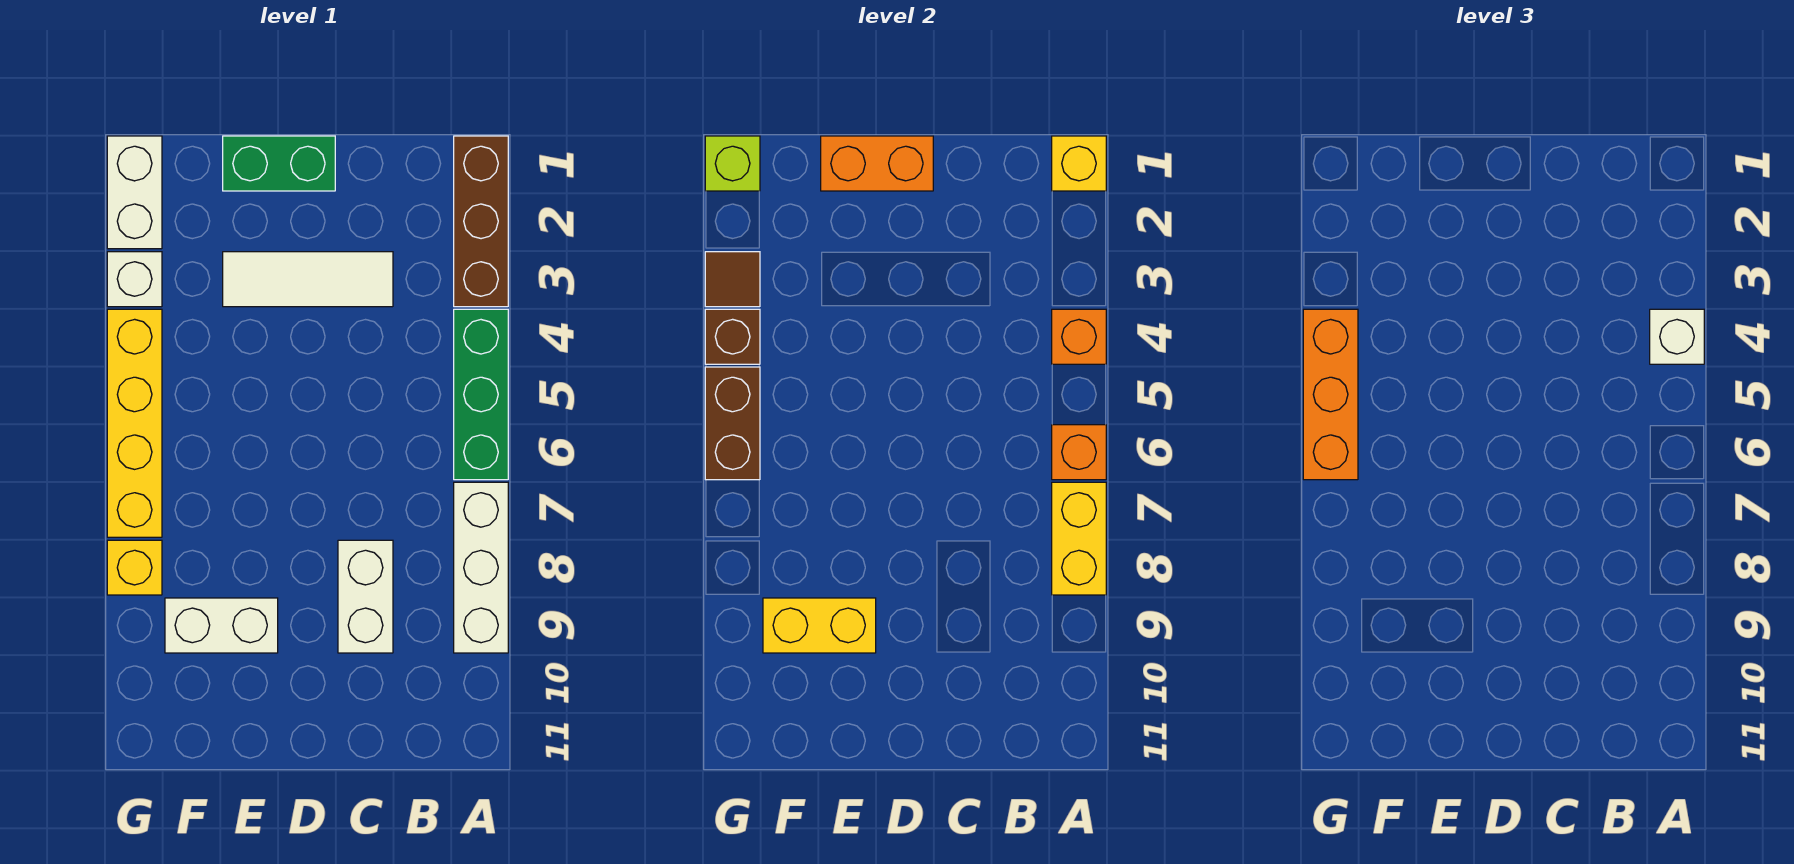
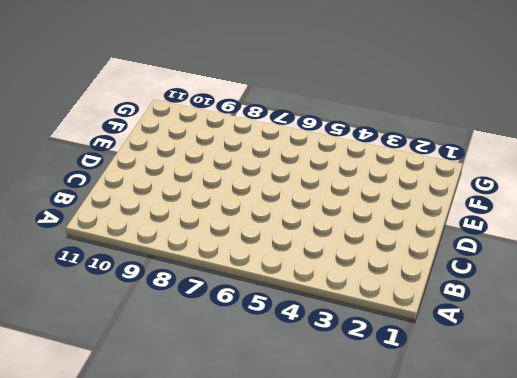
none -> brown brick A1:A3 level 1
none -> green brick A4:A6 level 1
none -> white brick A7:A9 level 1

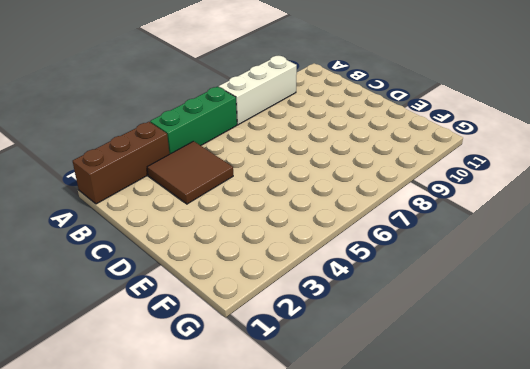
brown tile B3:C4 level 1 -> white tile C3:E3 level 1
none -> white brick C8:C9 level 1
none -> green brick D1:E1 level 1
none -> white brick E9:F9 level 1

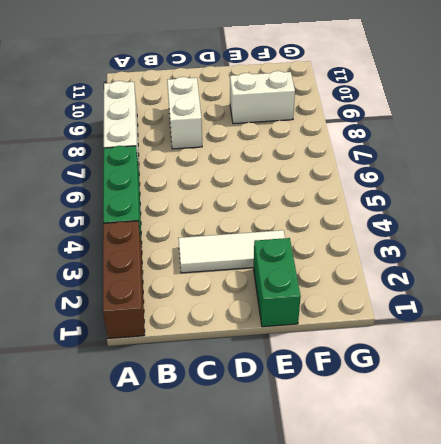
green brick E1:E2 level 1 -> green brick D1:E1 level 1
none -> white brick G1:G2 level 1
none -> white brick G3 level 1
none -> yellow brick G4:G7 level 1

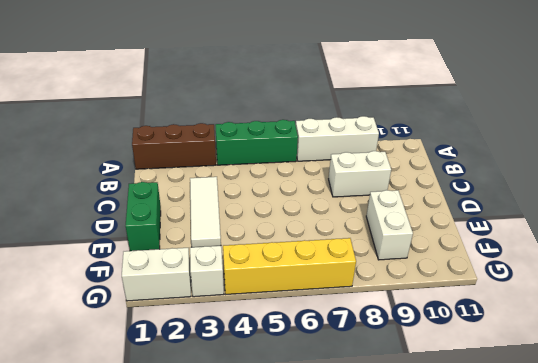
none -> yellow brick G8 level 1
none -> yellow brick A1 level 2
none -> orange brick A4 level 2

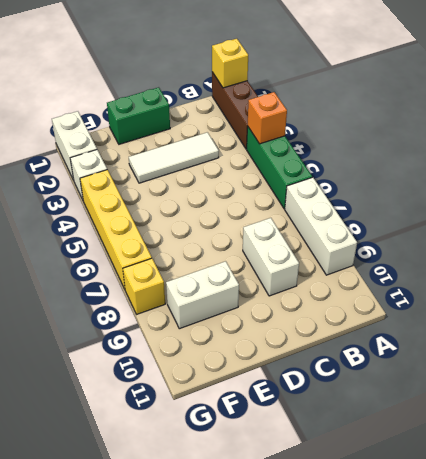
none -> orange brick A6 level 2
none -> yellow brick A7:A8 level 2
none -> orange brick D1:E1 level 2

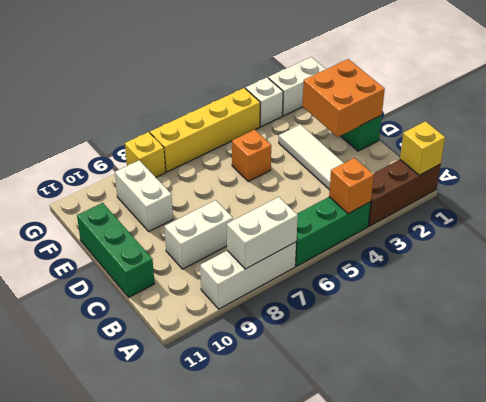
white brick A7:A8 level 2 -> yellow brick A7:A8 level 2
green brick C11:E11 level 1 -> none
orange brick D1:E2 level 2 -> orange brick D1:E1 level 2
orange brick E5 level 1 -> orange brick A6 level 2
none -> yellow brick E9:F9 level 2
none -> lime brick G1 level 2
none -> brown tile G3 level 2

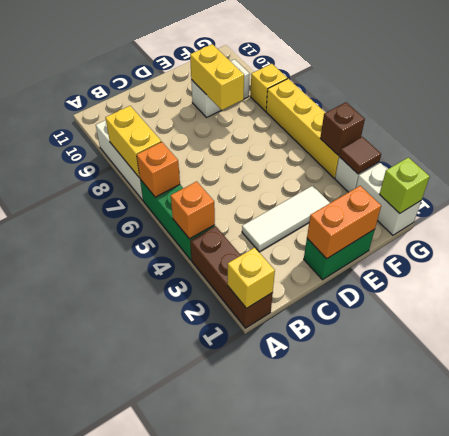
yellow brick E8:E9 level 2 -> yellow brick E9:F9 level 2
none -> white brick C8:C9 level 1
none -> brown brick G5:G6 level 2
none -> white brick A4 level 3

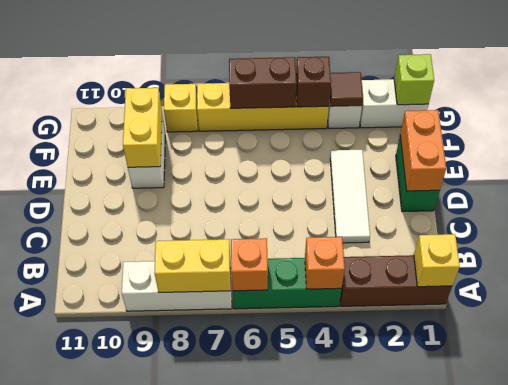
none -> white brick C8:C9 level 1
none -> white brick A4 level 3
none -> orange brick G4:G6 level 3

